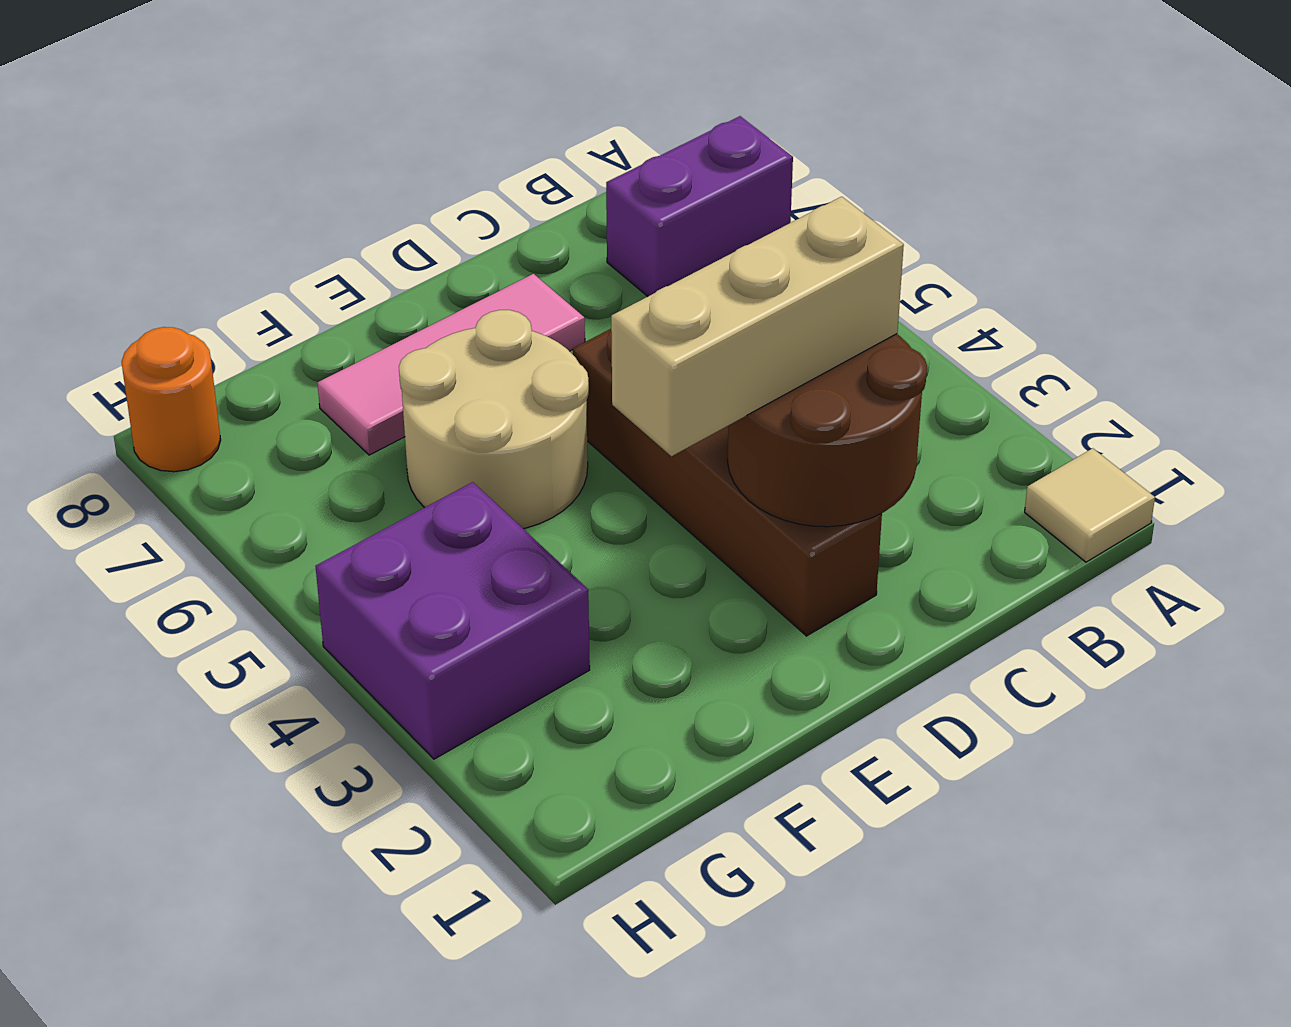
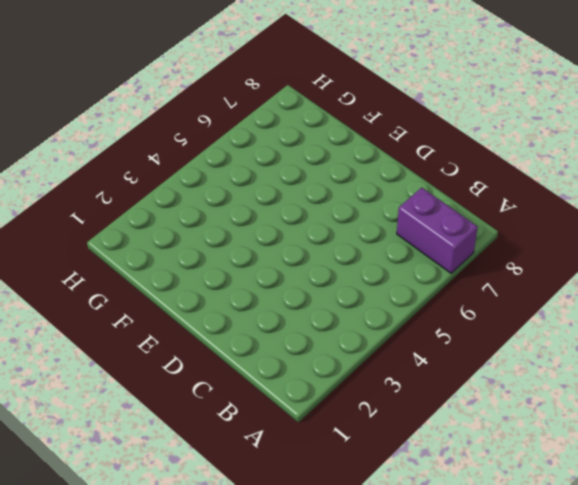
none -> tan tile A1 level 1
none -> brown brick D2:D5 level 1

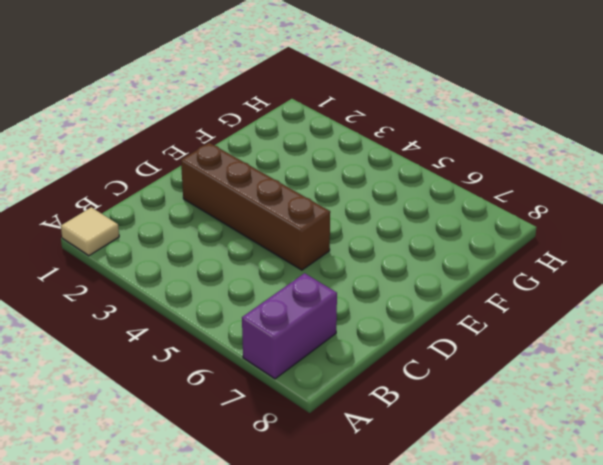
none -> pink tile D7:F7 level 1
none -> tan round brick E5:F6 level 1

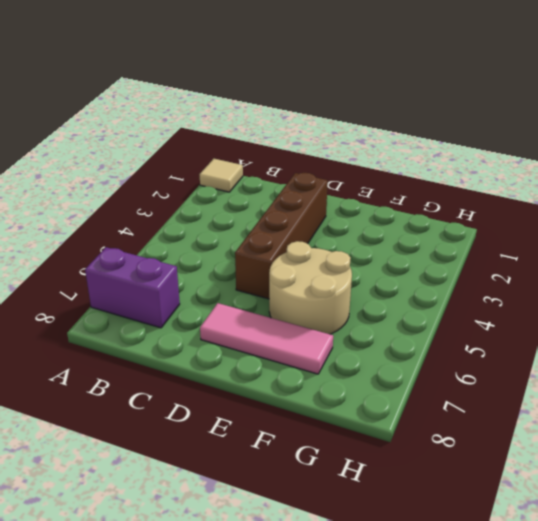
none -> purple brick G3:H4 level 1
none -> orange round brick H8 level 1

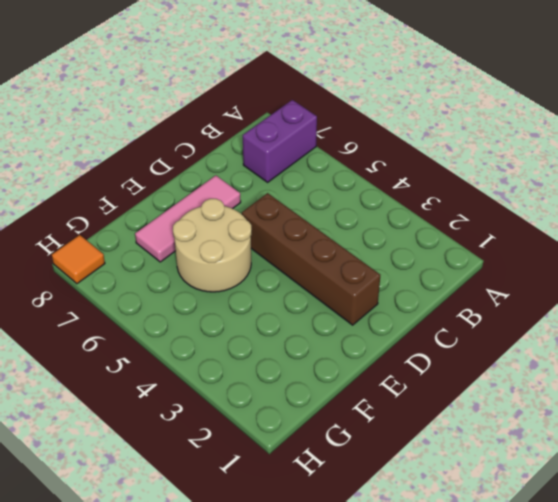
orange tile H8 level 1 -> orange round brick H8 level 1
none -> tan tile A1 level 1
none -> purple brick G3:H4 level 1

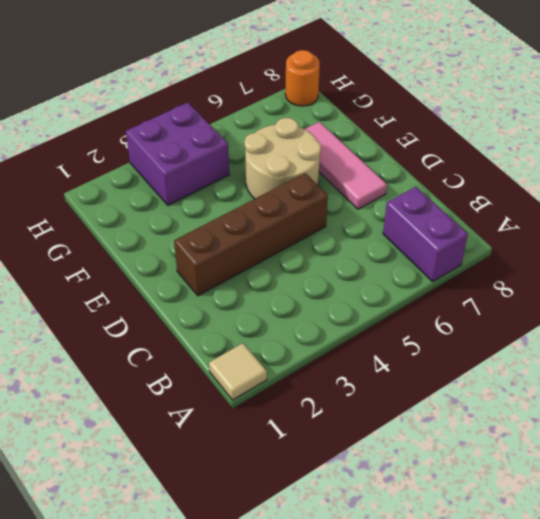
none -> brown round brick C2:D3 level 2
none -> tan brick C3:E3 level 3

